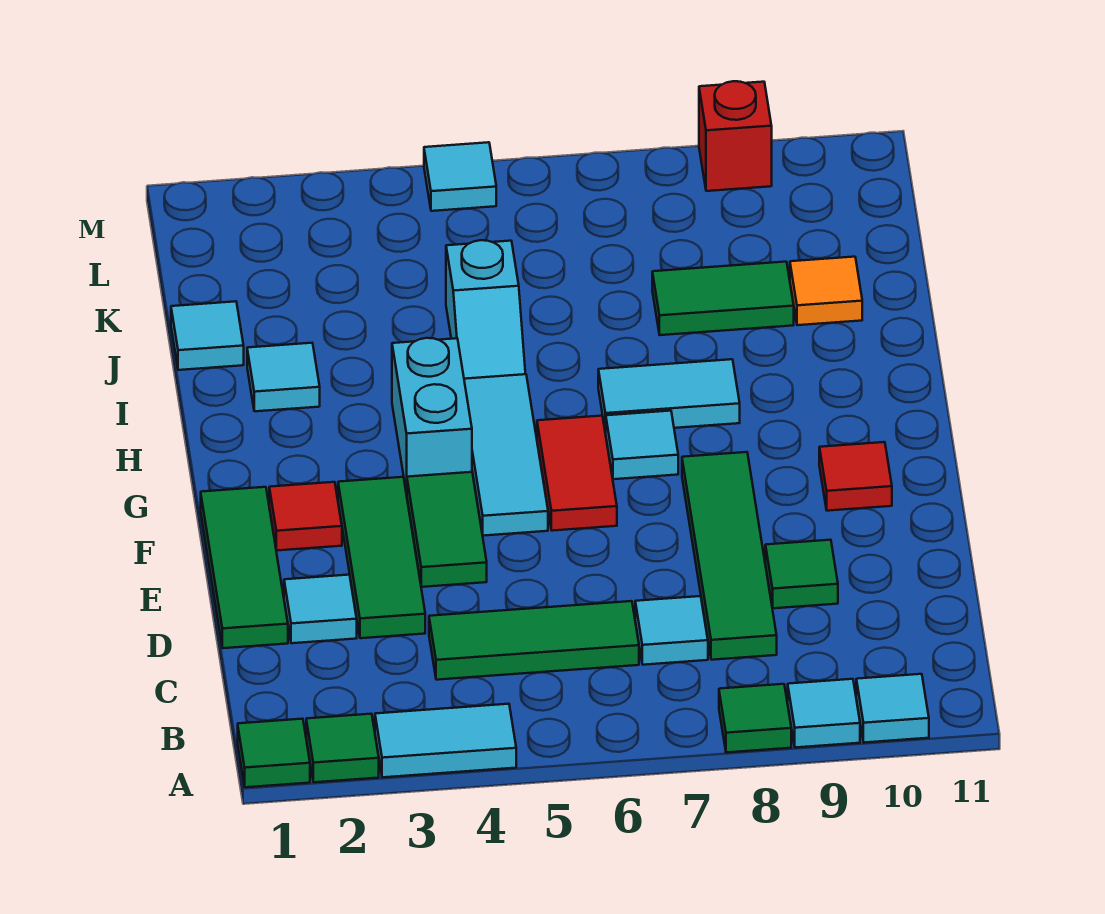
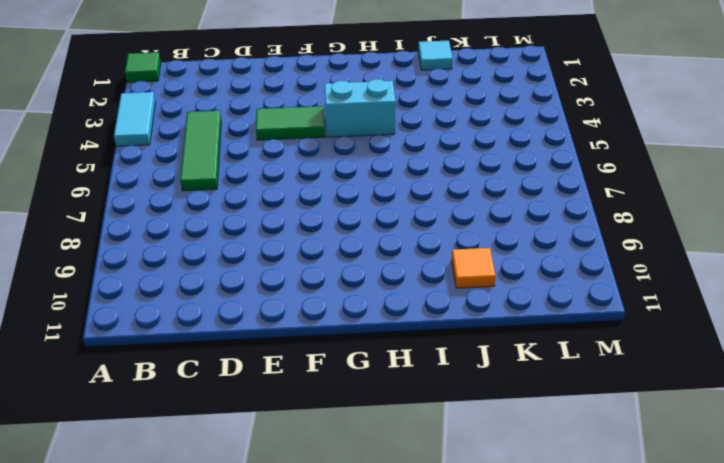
none -> green tile A2 level 1
none -> green tile A8 level 1
none -> cyan tile A9 level 1

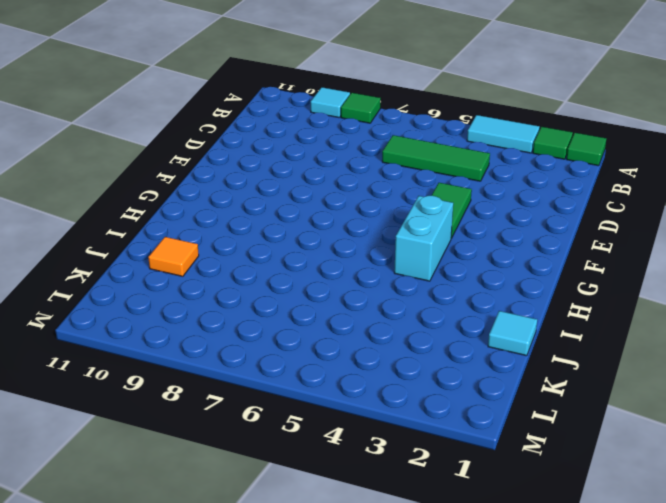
none -> cyan tile A10 level 1
none -> cyan tile C7 level 1
none -> green tile C8:F8 level 1

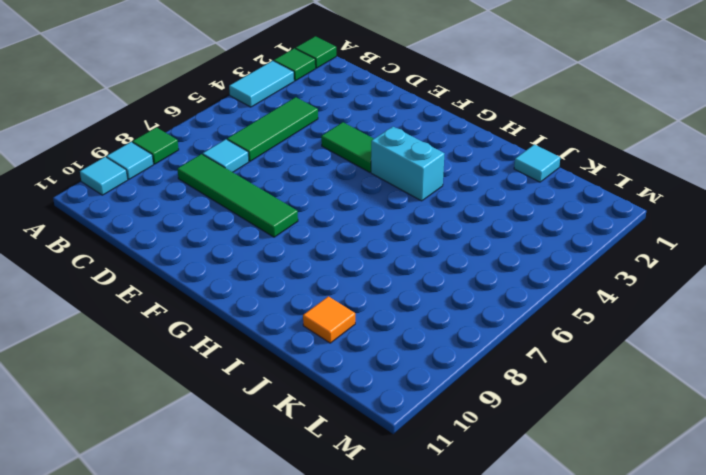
none -> green tile D1:F1 level 1
none -> cyan tile D2 level 1
none -> green tile D3:F3 level 1

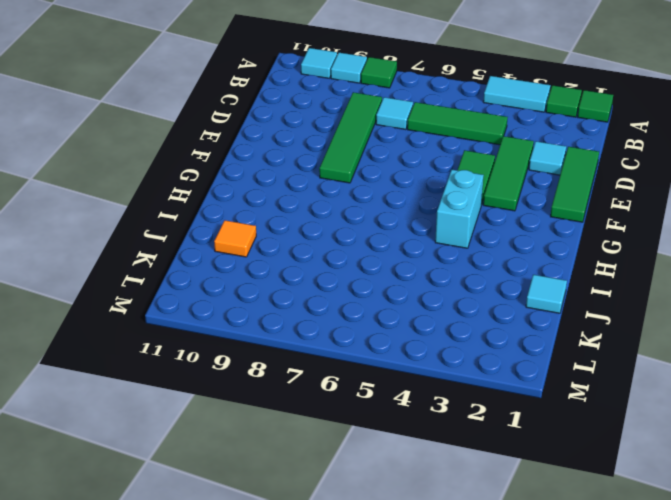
none -> green tile D9 level 1
none -> red tile F2 level 1
none -> cyan tile F5:H5 level 1

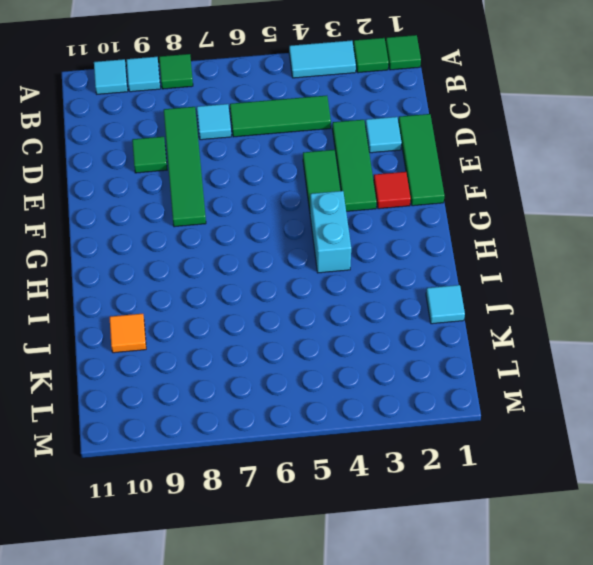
none -> cyan tile F5:H5 level 1
none -> red tile F6:G6 level 1
none -> red tile F10 level 1

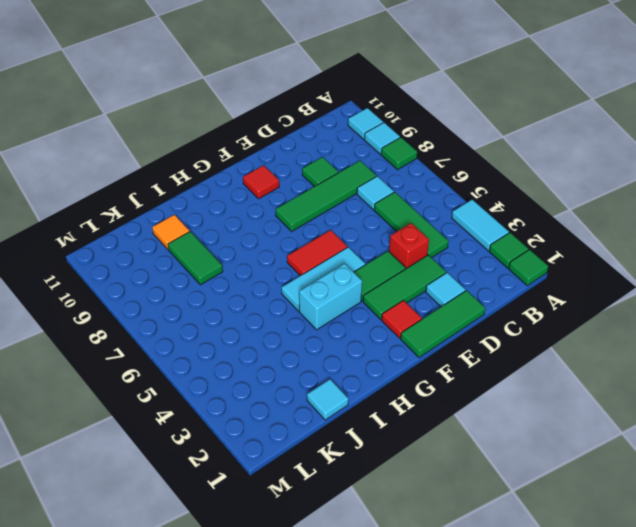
red brick D4 level 1 -> red brick M9 level 1
none -> cyan tile G7 level 1
none -> cyan tile H7:H8 level 1
none -> cyan tile I2 level 1

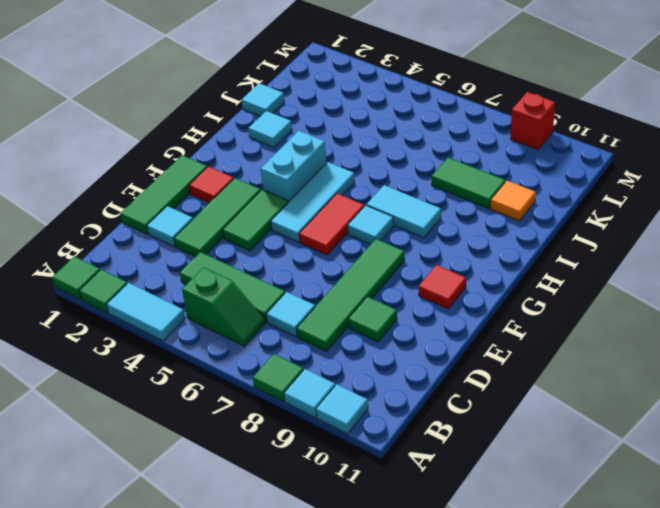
green slope B5:B6 level 1 top 5 -> none
none -> cyan slope I5:J5 level 1 top J
none -> cyan tile M5 level 1

